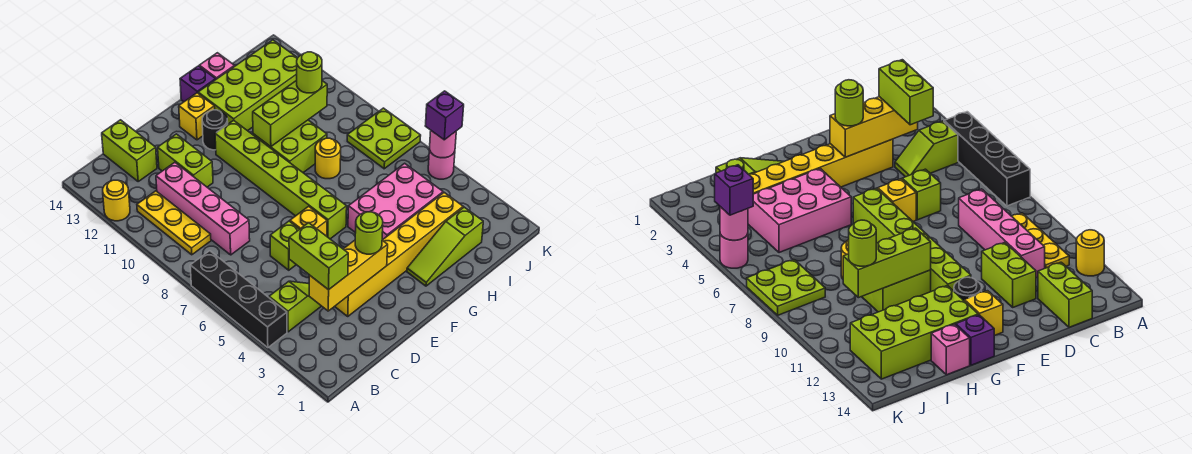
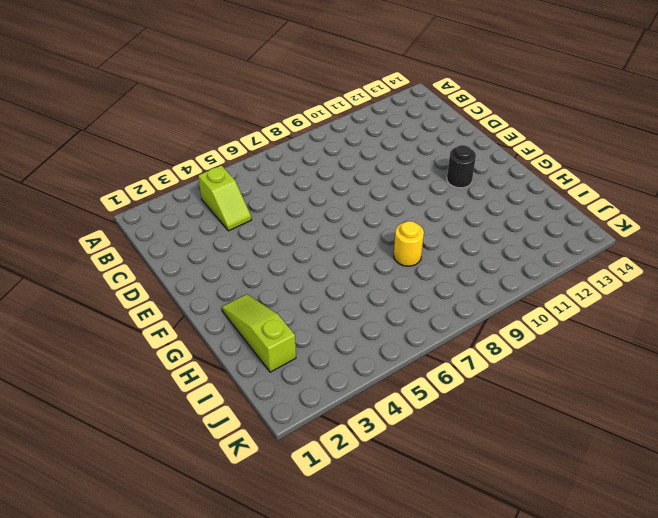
none -> black brick A4:A7 level 1
none -> yellow round brick A12 level 1
none -> yellow plate B9:B11 level 1

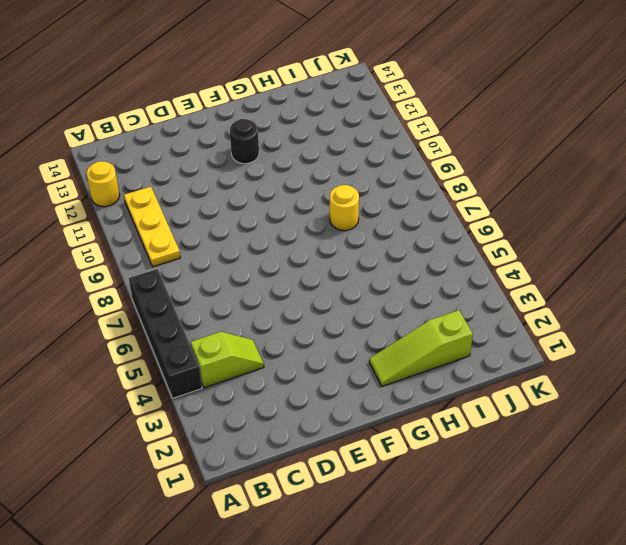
none -> pink brick C8:C11 level 1
none -> lime brick C13:C14 level 1
none -> yellow brick D3:I3 level 1

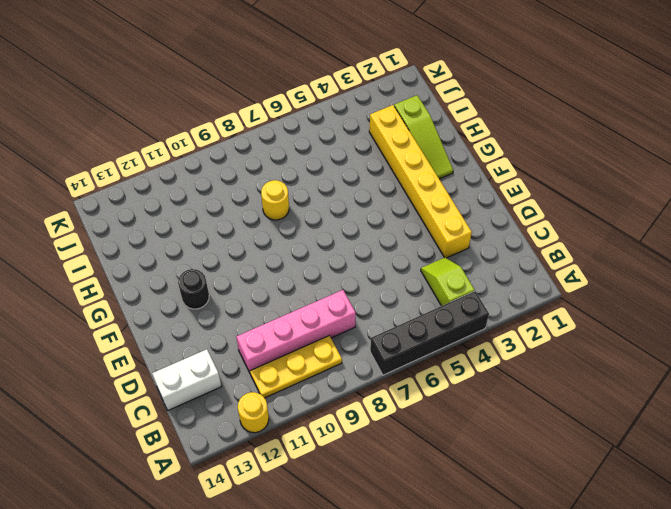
white brick C13:C14 level 1 -> lime brick C13:C14 level 1
none -> lime brick D6 level 1
none -> lime brick D11:D12 level 1
none -> yellow brick E6 level 1

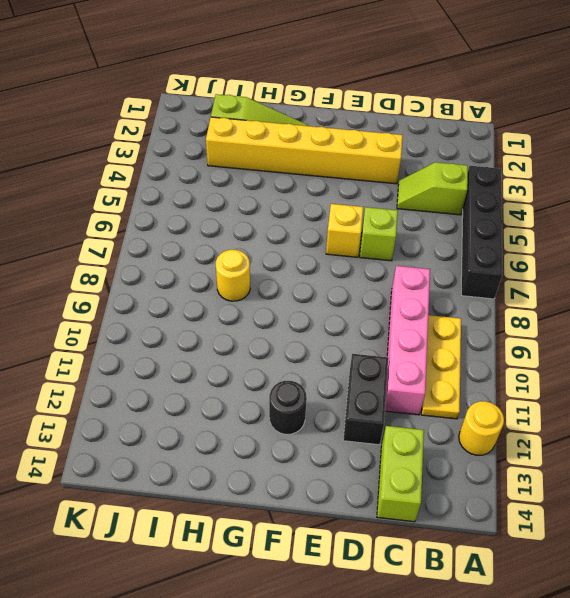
black brick D11:D12 level 1 -> lime brick D11:D12 level 1
none -> lime brick F6:F11 level 1
none -> yellow brick F13 level 1
none -> pink brick G4:I5 level 1

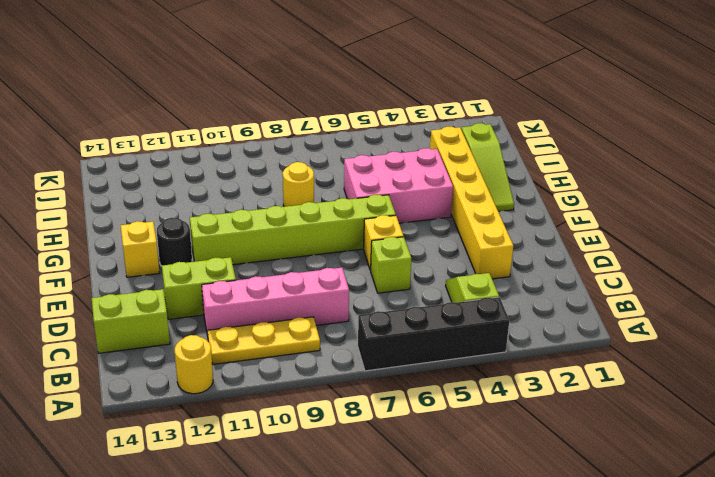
pink brick G4:H6 level 1 -> pink brick G4:I5 level 1
none -> lime brick G9:H10 level 1
none -> lime brick G12:J13 level 1
none -> purple brick G14 level 1

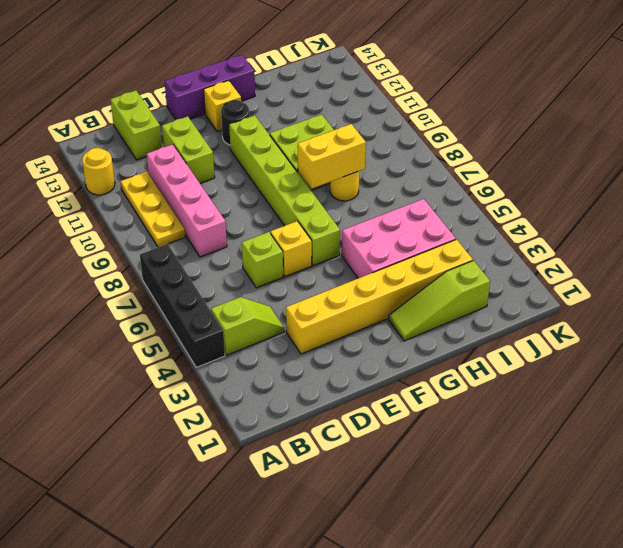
purple brick E14:G14 level 1 -> purple brick G14 level 1
yellow brick G8:H8 level 2 -> none
none -> lime brick G12:J13 level 1
none -> pink brick H14 level 1
none -> lime plate J7:K8 level 1

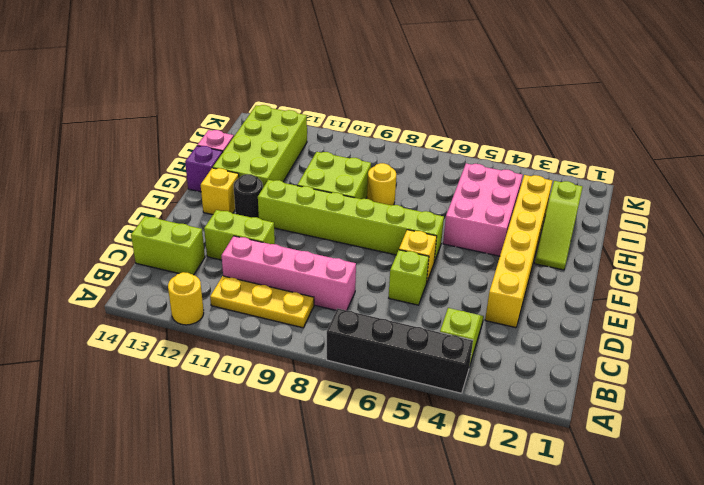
none -> lime plate J7:K8 level 1
none -> pink round brick K5 level 1
none -> yellow brick C3:E3 level 2

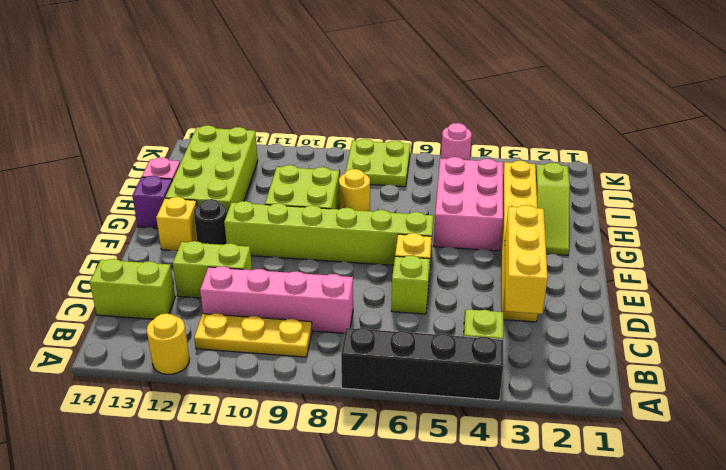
none -> lime brick G10:I10 level 2
none -> pink round brick K5 level 2
none -> lime brick C3:C4 level 3

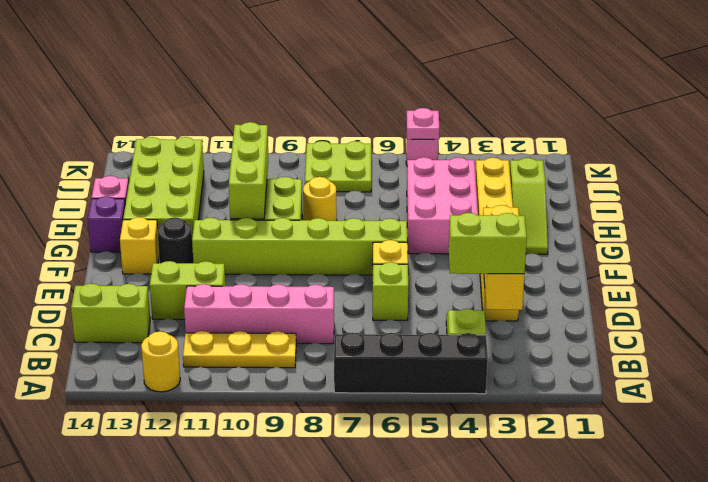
pink plate K5 level 2 -> pink round brick K5 level 2
none -> lime round brick E3 level 3
none -> lime round brick I10 level 3
none -> purple brick K5 level 3

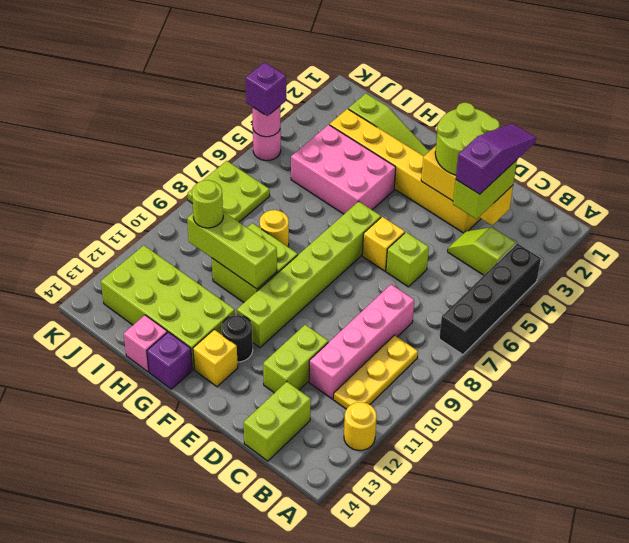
purple slope C2:C4 level 4 top 4 -> none
lime round brick D2:E3 level 3 -> lime round brick E3 level 3

